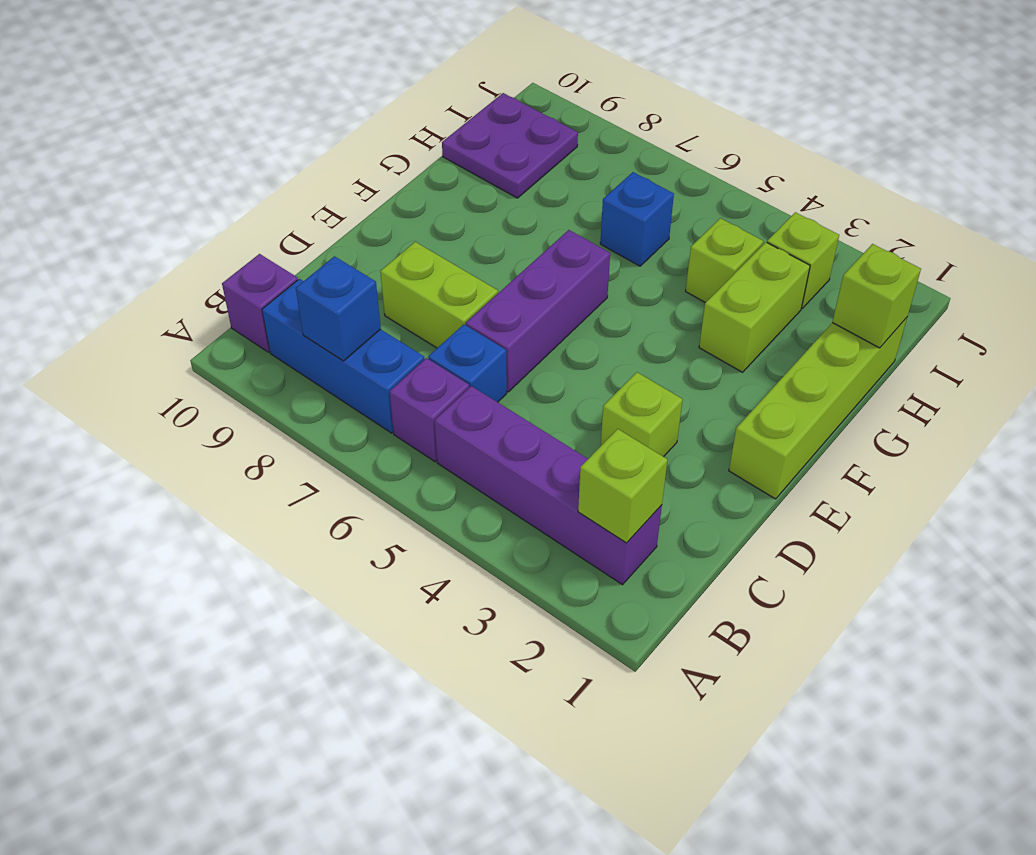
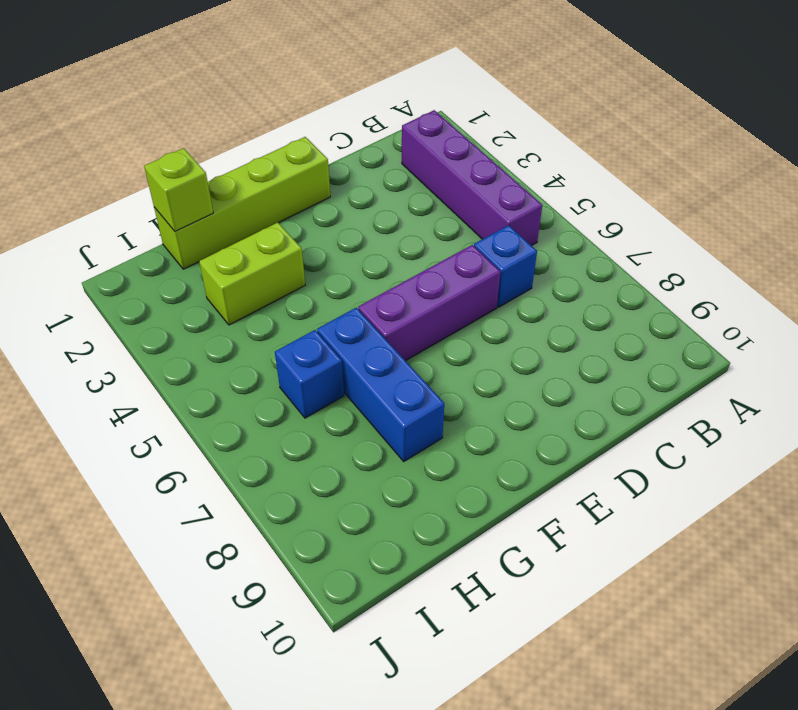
blue brick G6:G8 level 1 -> blue brick B7:B9 level 1
none -> purple brick B6 level 1
none -> purple brick B10 level 1
none -> lime brick D3 level 1

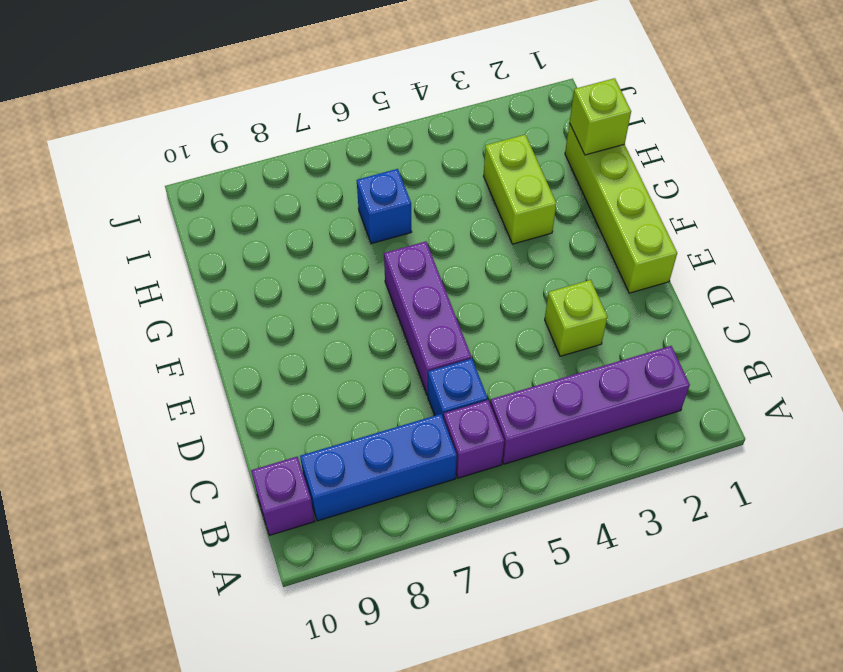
none -> lime brick D7:D8 level 1
none -> lime brick H4 level 1
none -> purple plate H9:I10 level 1

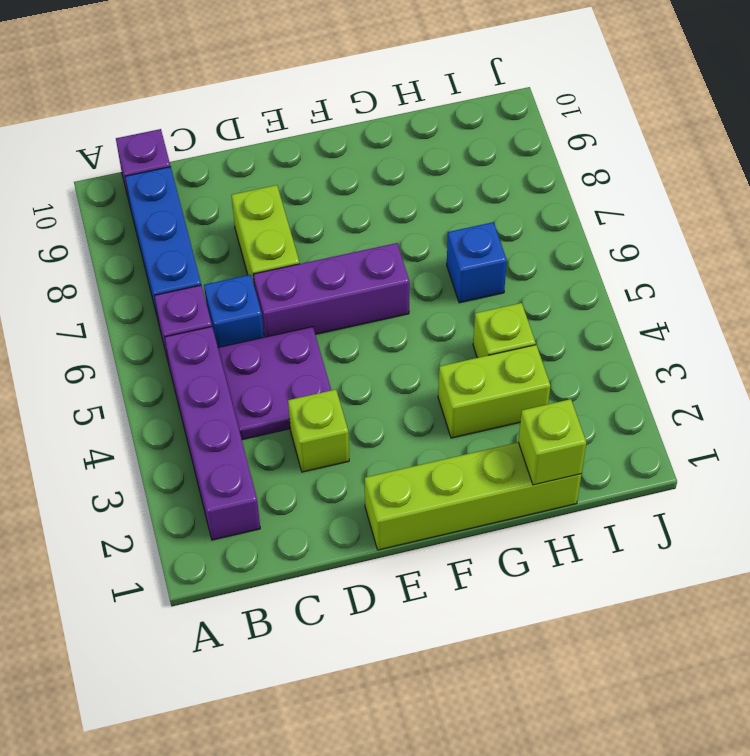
purple plate C4:D5 level 1 -> purple plate H9:I10 level 1
none -> lime brick I3 level 1
none -> lime brick B2 level 2
none -> blue brick B8 level 2

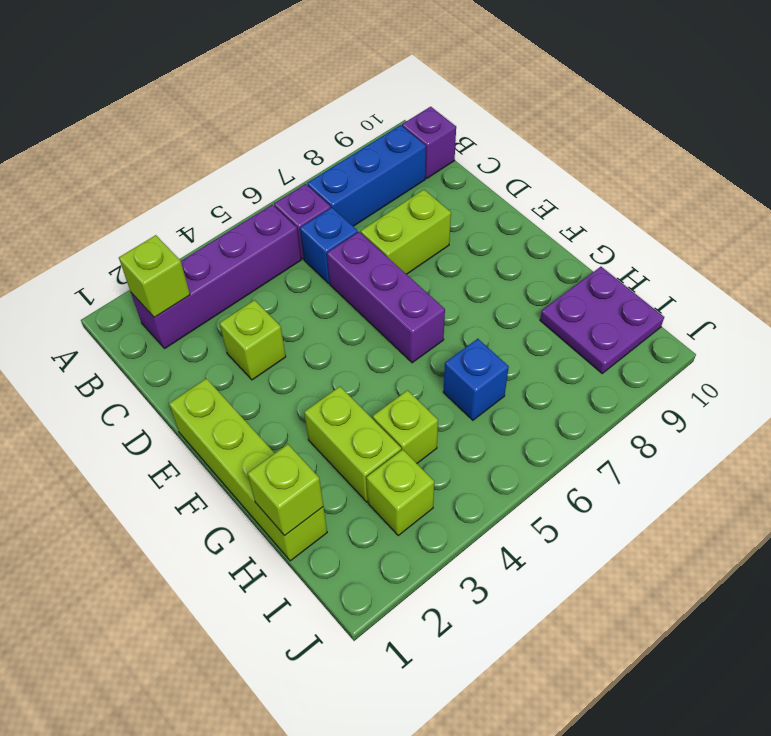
none -> blue brick B8 level 2

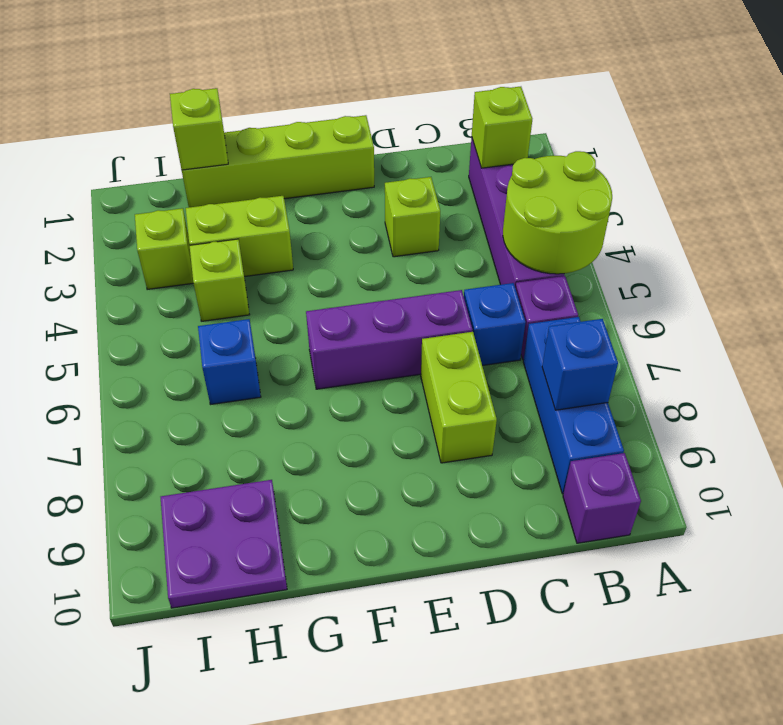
lime round brick A4:B5 level 2 -> none

